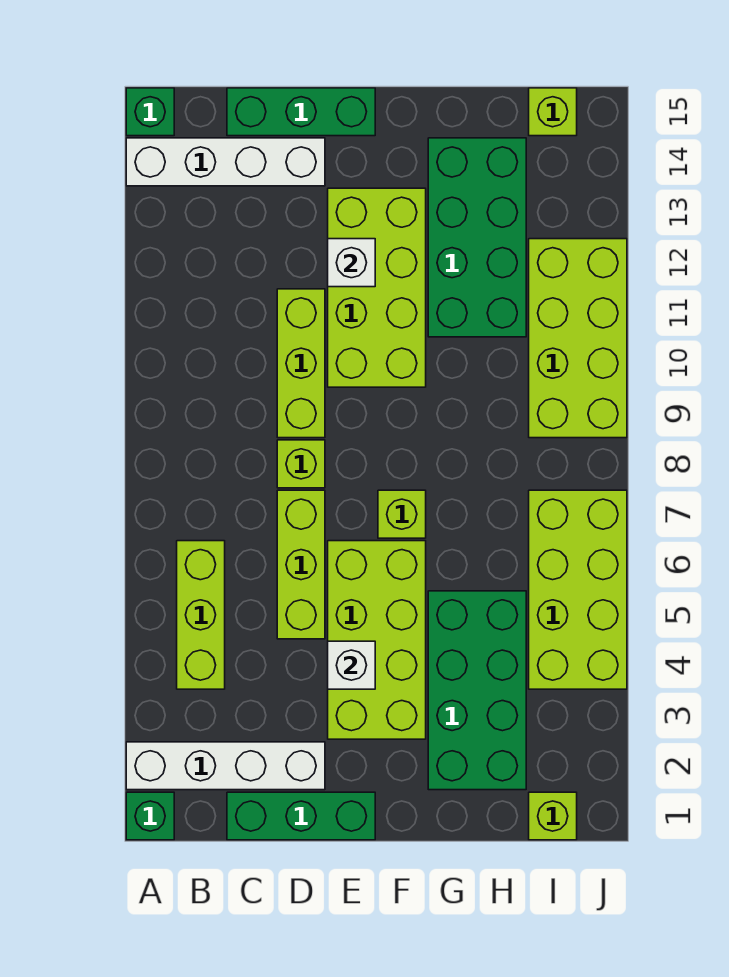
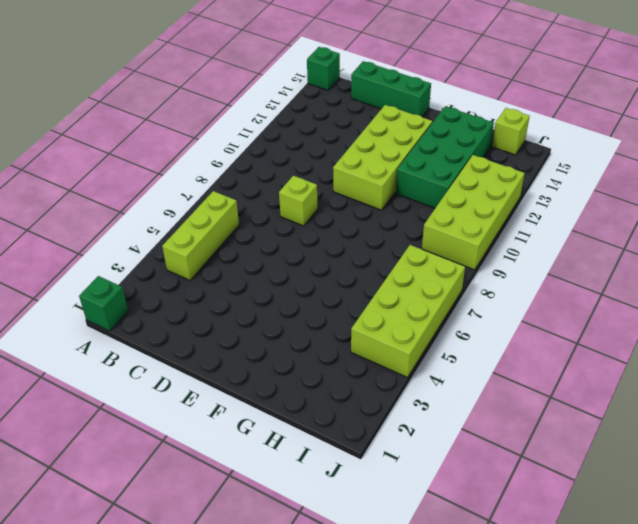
none -> white brick A2:D2 level 1
none -> white brick A14:D14 level 1
none -> green brick C1:E1 level 1

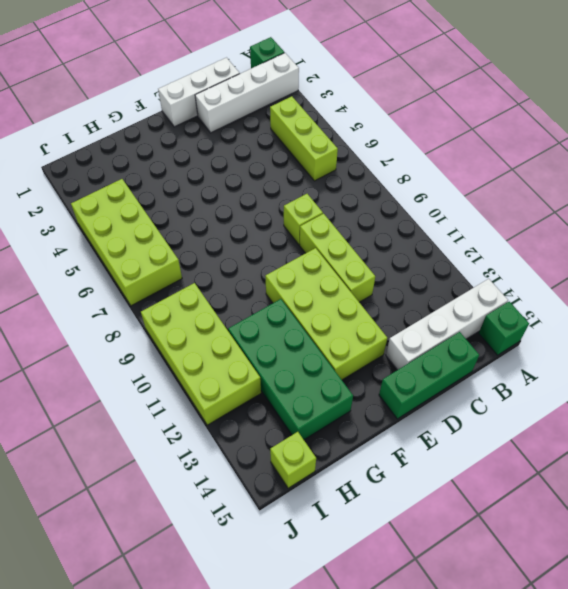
white brick C1:E1 level 1 -> green brick C1:E1 level 1
none -> lime brick D5:D7 level 1
none -> lime brick E3:F6 level 1
none -> lime brick F7 level 1

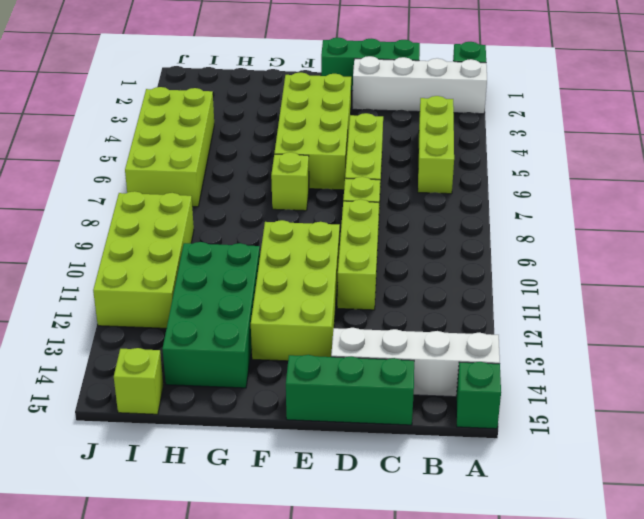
none -> green brick G2:H5 level 1
none -> lime brick I1 level 1
none -> white brick E4 level 2

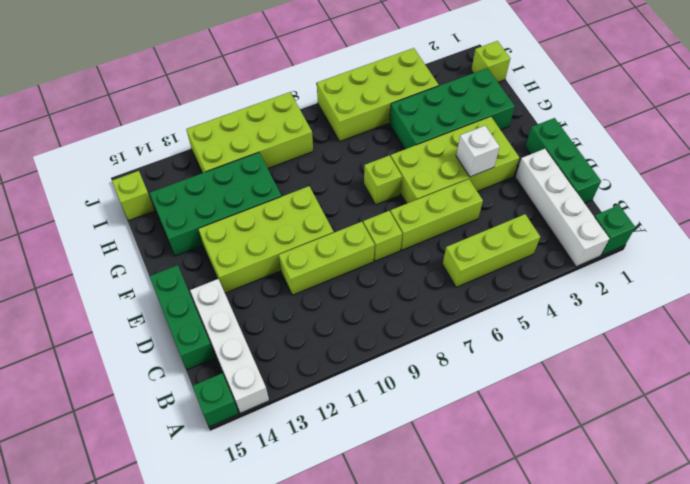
none -> white brick E12 level 2

